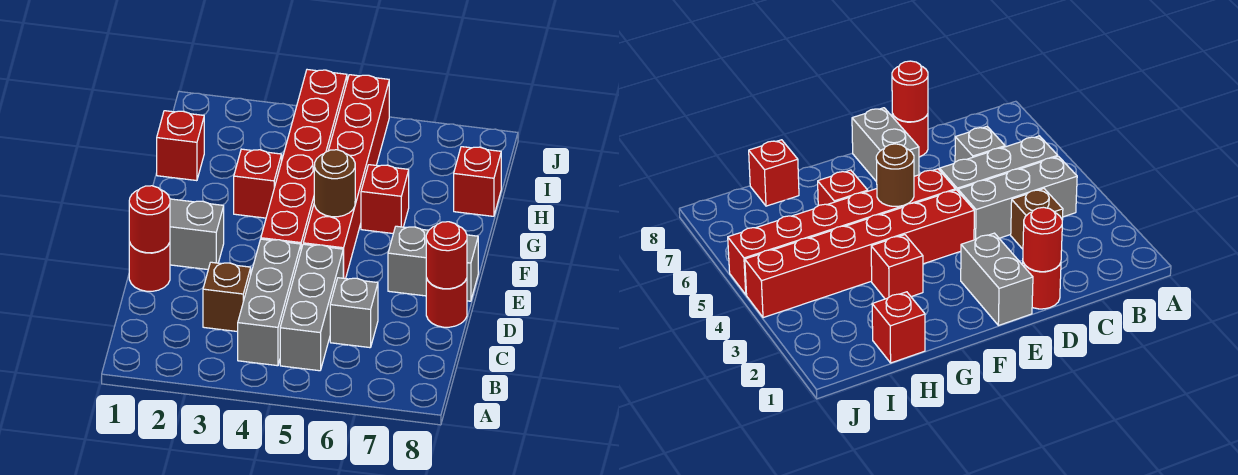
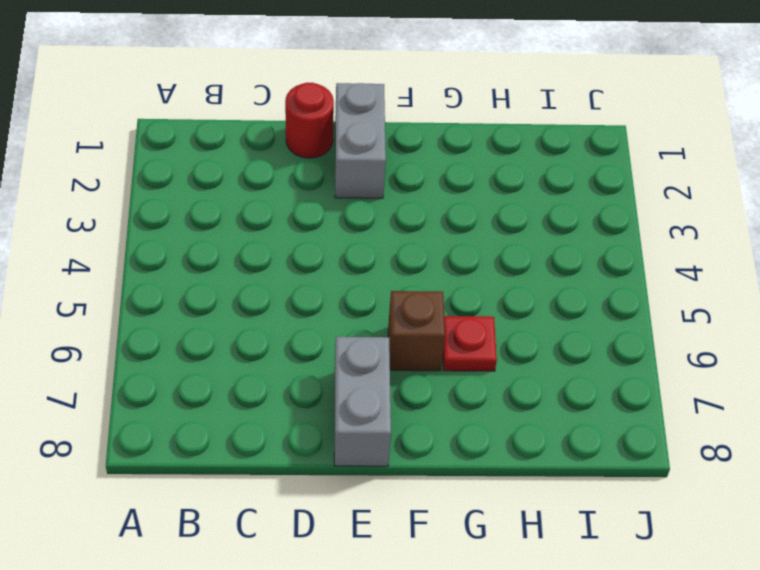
brown brick F6 level 1 -> brown brick C3 level 1
red plate G6 level 1 -> red brick G6 level 1
none -> grey brick B4:D4 level 1
none -> grey brick B5:D5 level 1
none -> grey brick C6 level 1

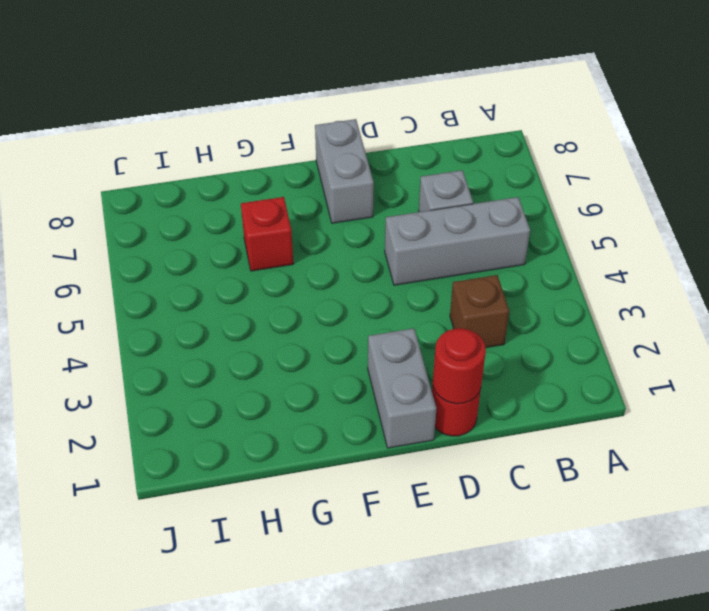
none -> grey brick B4:D4 level 1
none -> red round brick D8 level 1
none -> red brick E4:J4 level 1

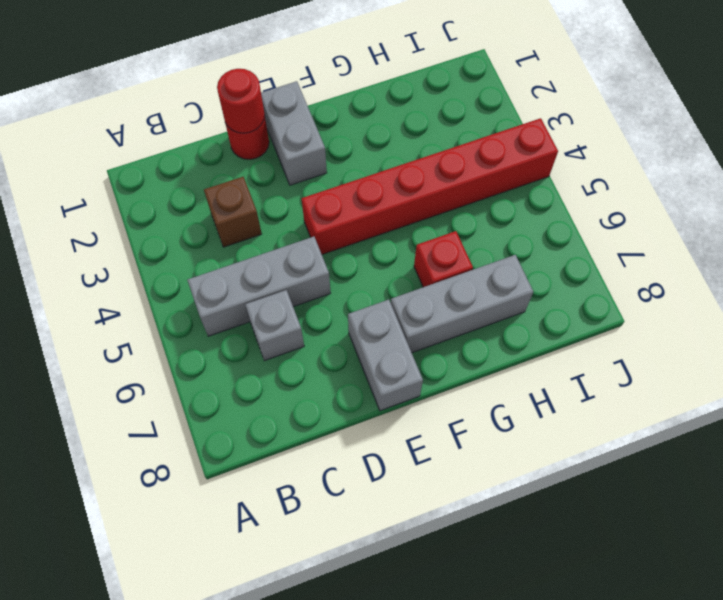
grey brick F7:H7 level 1 -> grey brick B4:D4 level 1
none -> red round brick D8 level 1
none -> red brick E5:J5 level 1
none -> red brick G3 level 1

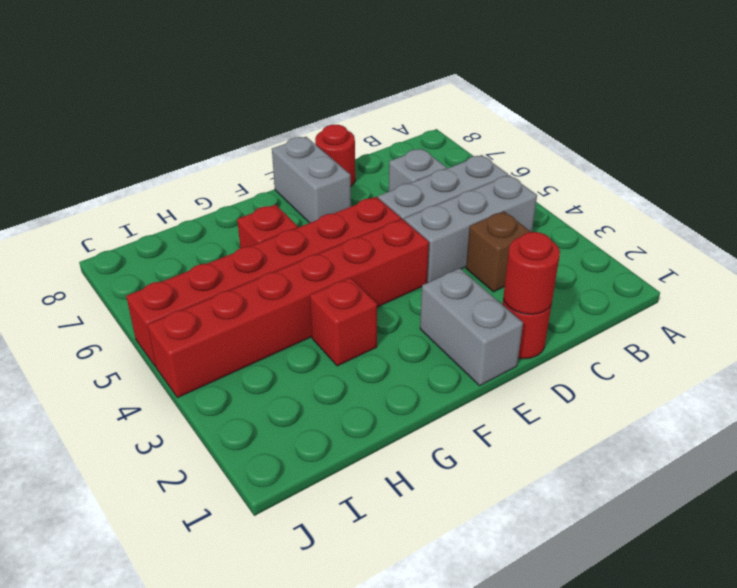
none -> red brick H1 level 1
none -> red brick H8 level 1
none -> red round brick D8 level 2

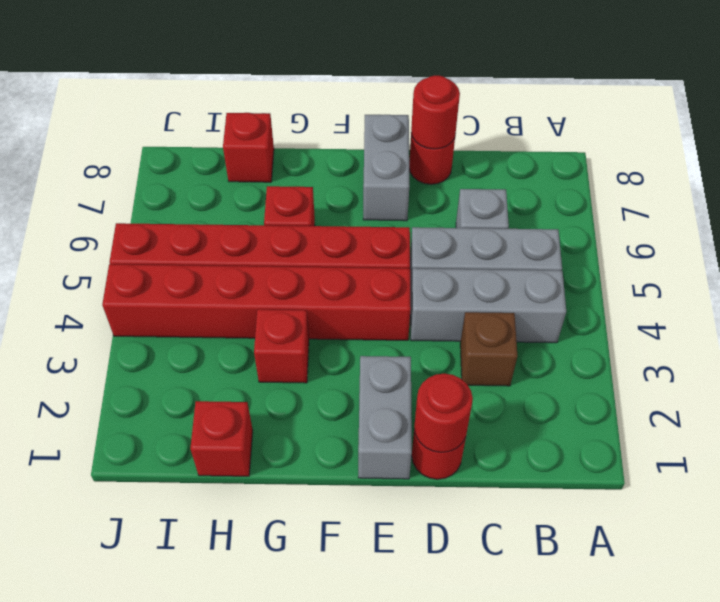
none -> brown round brick F5 level 2

